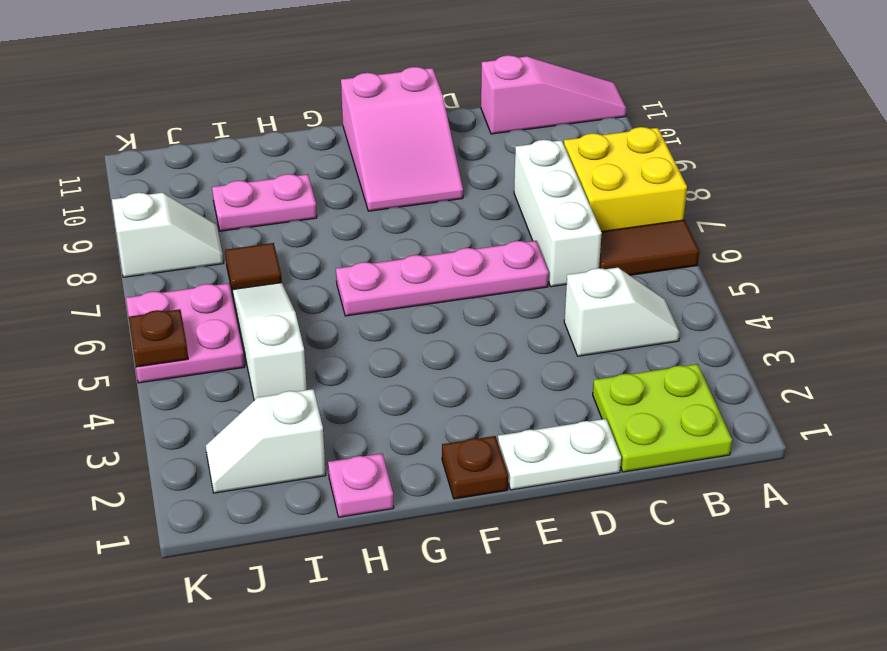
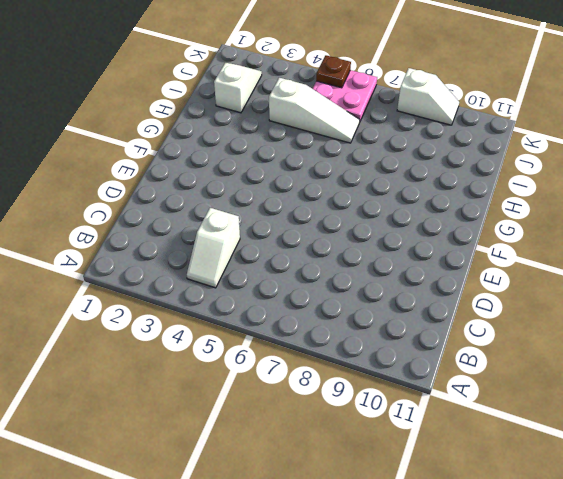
white slope K8:K9 level 1 top 8 -> white slope J8:K8 level 1 top K
none -> brown tile A6:B6 level 1
none -> yellow brick A7:B8 level 1
none -> pink slope A11:C11 level 1 top C

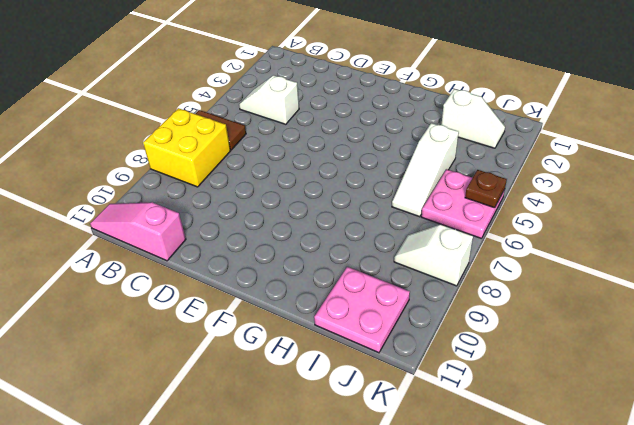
pink plate I10:J11 level 1 -> none
none -> lime plate B1:C2 level 1
none -> white brick C6:C8 level 1
none -> white plate D1:E1 level 1

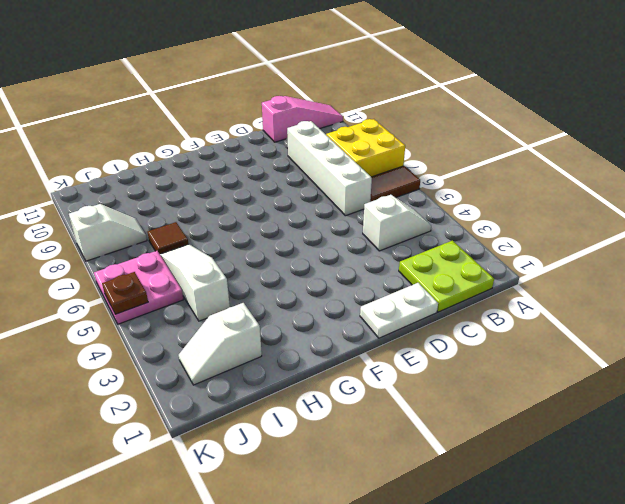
white brick C6:C9 level 1 -> white brick C6:C8 level 1
none -> pink plate D6:G6 level 1
none -> pink slope E9:F11 level 1 top 11
none -> brown plate F1 level 1

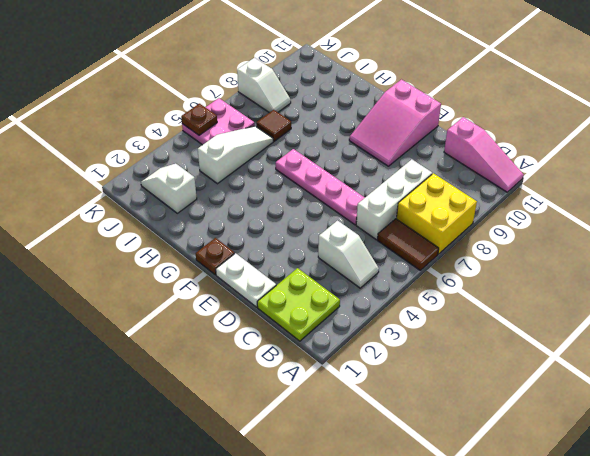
none -> pink plate H1 level 1
none -> pink plate H9:I9 level 1

